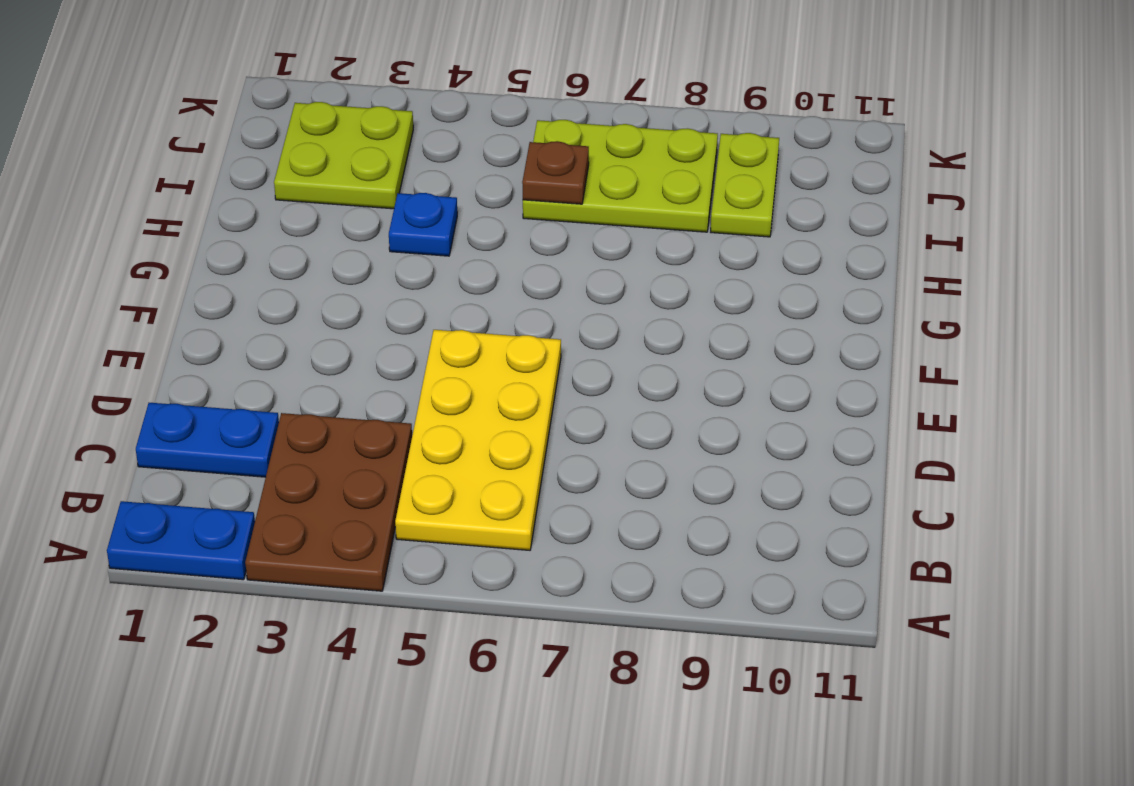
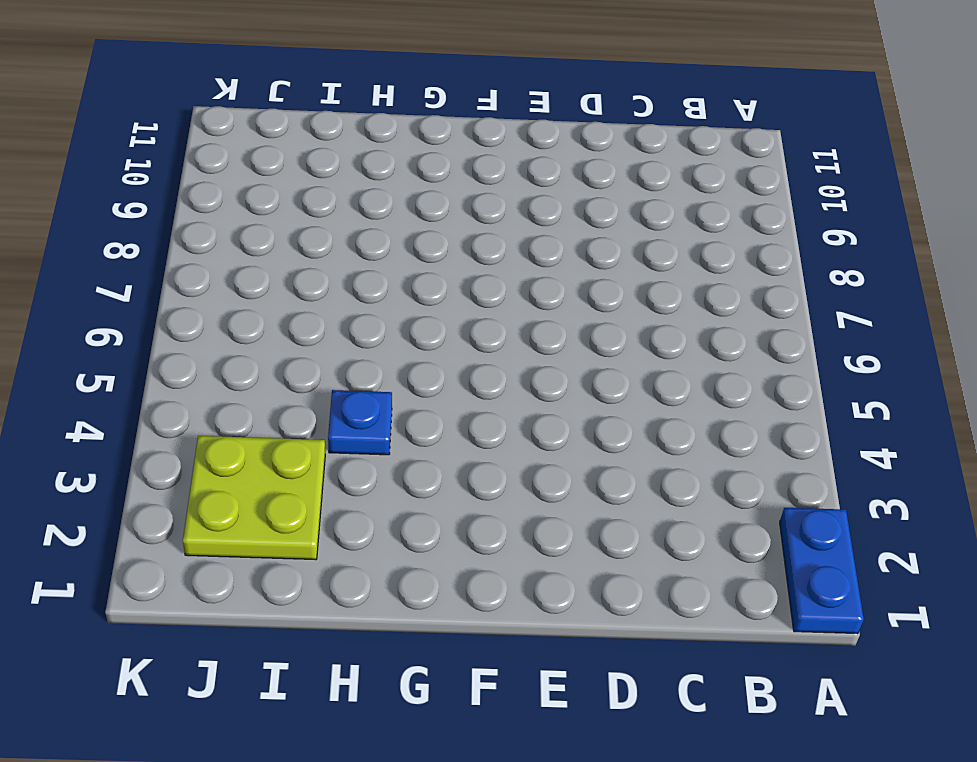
none -> brown plate A3:C4 level 1
none -> yellow plate B5:E6 level 1

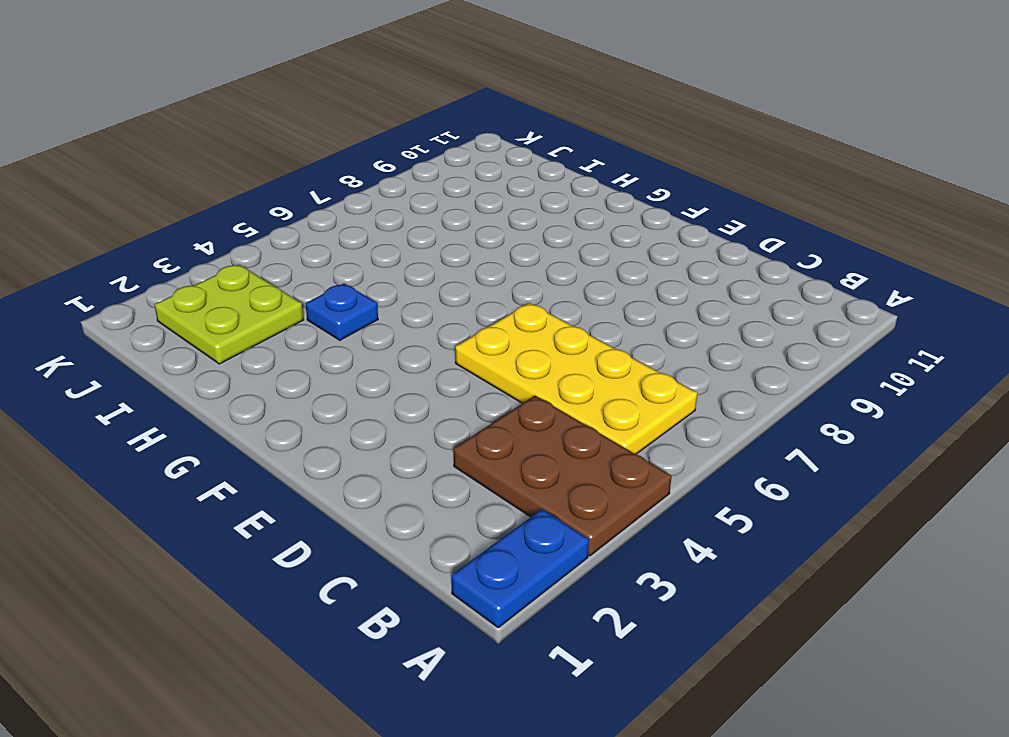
none -> blue plate C1:C2 level 1
none -> lime plate I6:J8 level 1

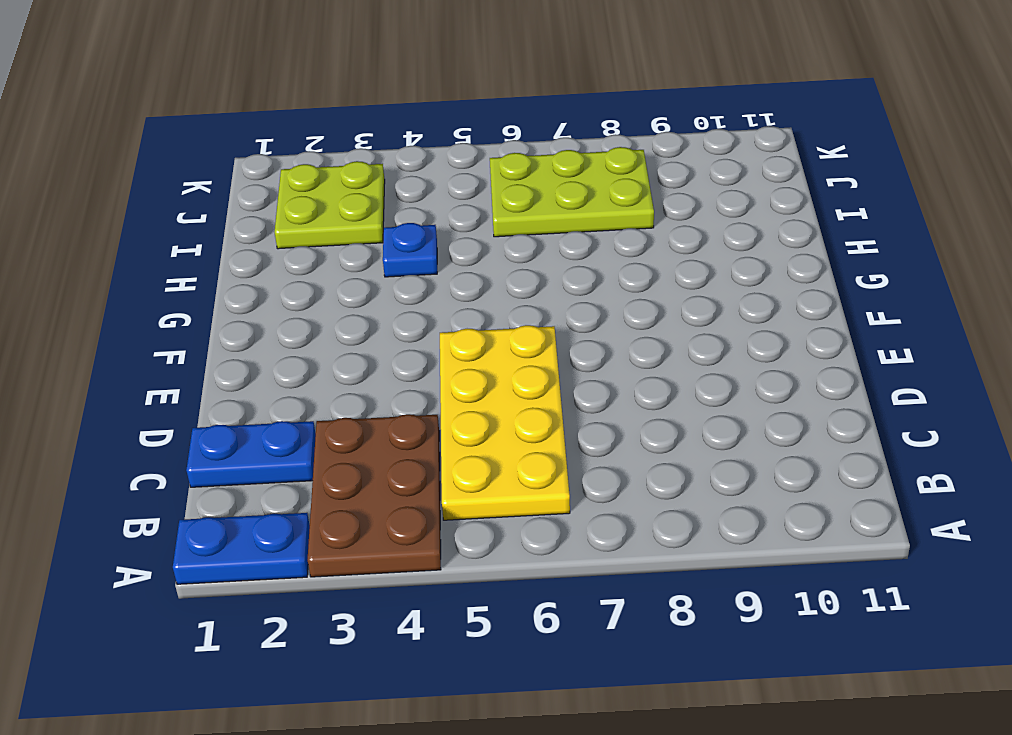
none -> lime plate I9:J9 level 1
none -> brown plate I6 level 2

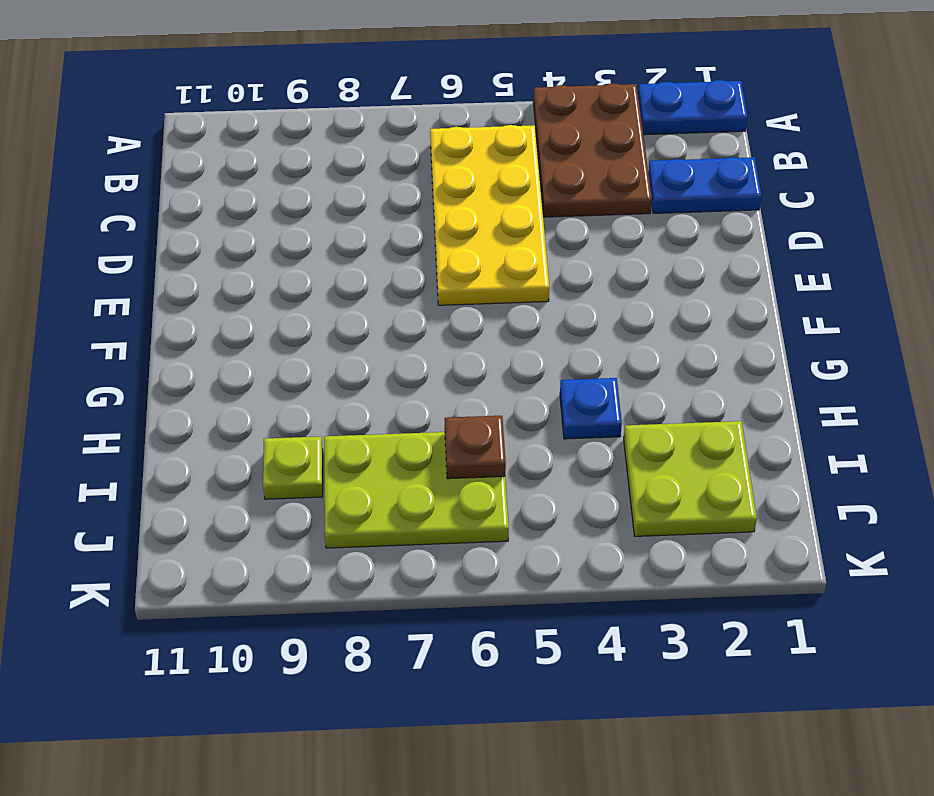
lime plate I9 level 1 -> lime plate I9:J9 level 1

